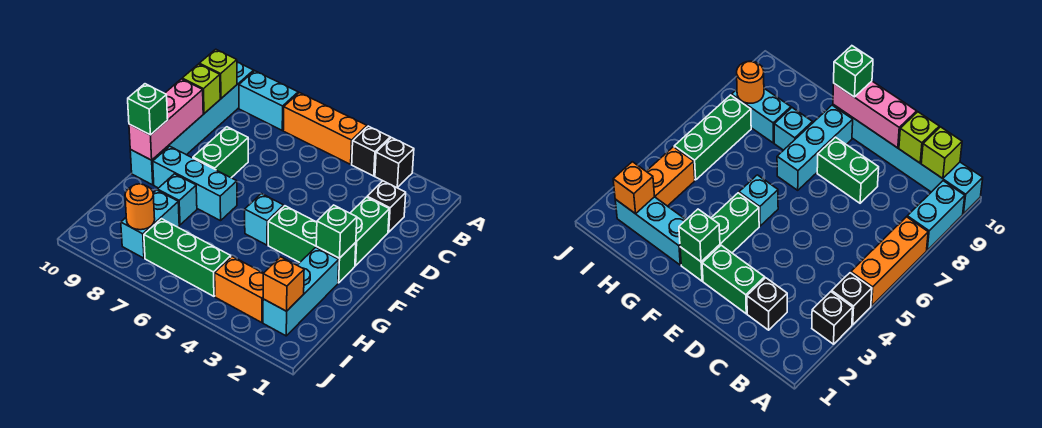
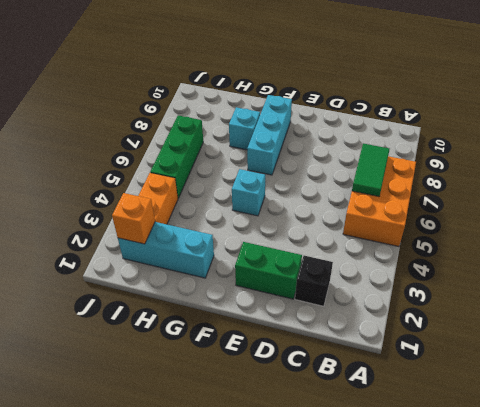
orange brick A5:B7 level 1 -> orange brick A5:A7 level 1
green tile B6:B7 level 2 -> none
none -> black brick A3 level 1
none -> black brick A4 level 1
none -> cyan brick A8:A9 level 1

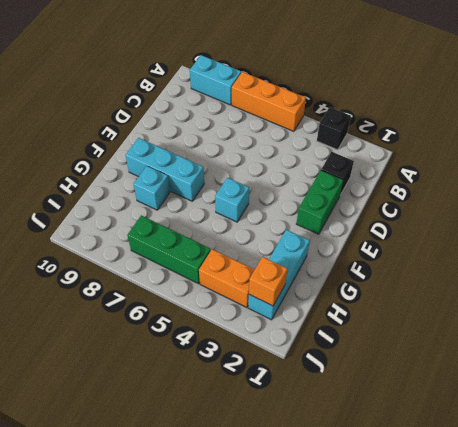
none -> black brick A4 level 1
none -> cyan brick A10:F10 level 1
none -> green brick D8:E8 level 1

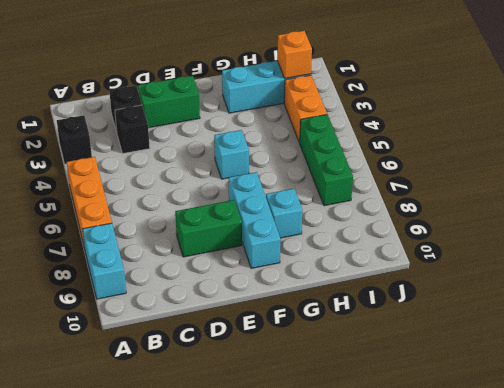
black brick C3 level 1 -> black brick A4 level 1
none -> cyan brick A10:F10 level 1
none -> green brick F2:F4 level 1
none -> cyan brick H8:I8 level 1

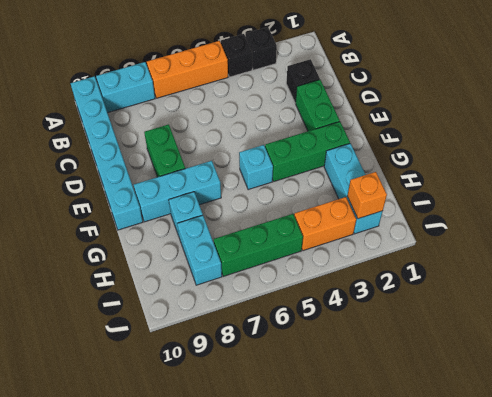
none -> lime brick B10 level 2
none -> lime brick C10 level 2
none -> pink brick D10:F10 level 2

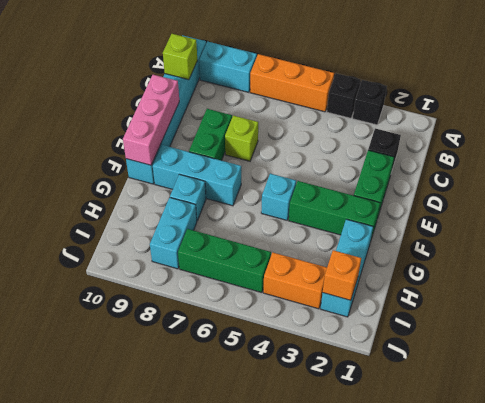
lime brick D7 level 1 -> lime brick C10 level 2
none -> green brick F2 level 2
none -> orange round brick I8 level 2
none -> green brick F10 level 3

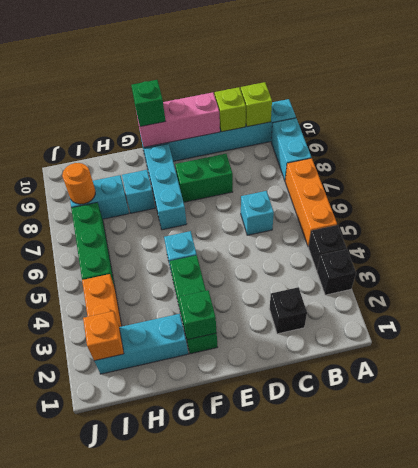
cyan brick C6 level 1 -> none
none -> green brick D2:E2 level 1

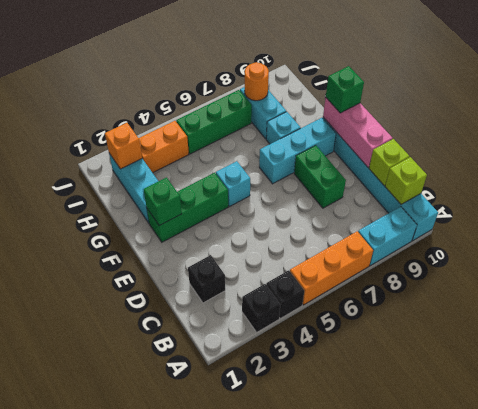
none -> green brick D2:E2 level 1

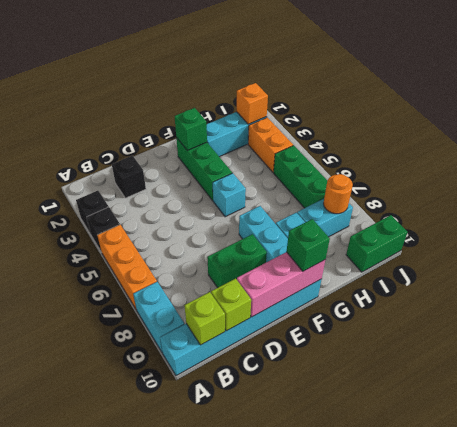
green brick I10:J10 level 1 -> green brick D2:E2 level 1

